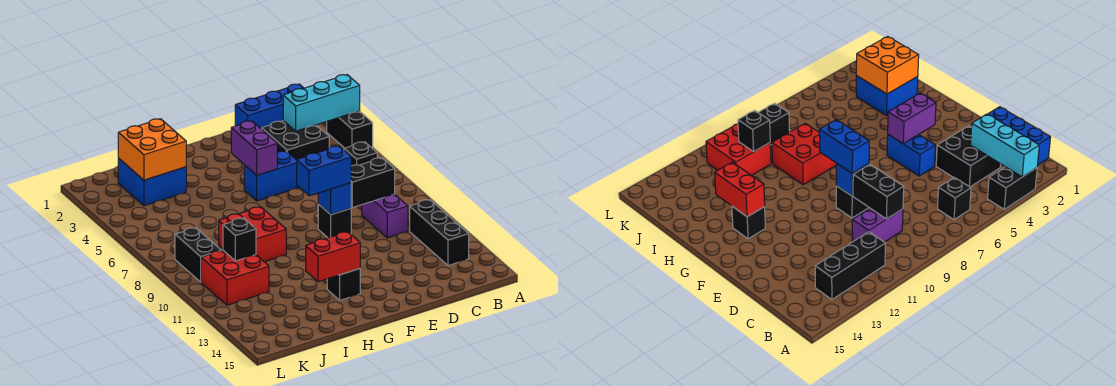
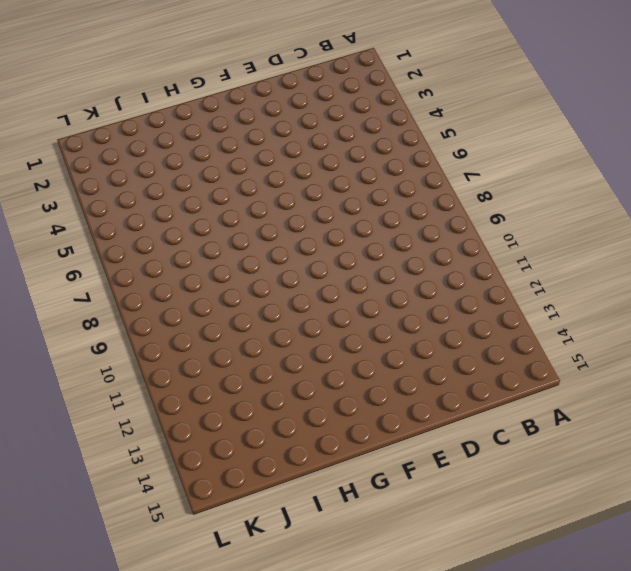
none -> black brick A3:A4 level 1
none -> blue brick B1:D1 level 1
none -> black brick B6 level 1

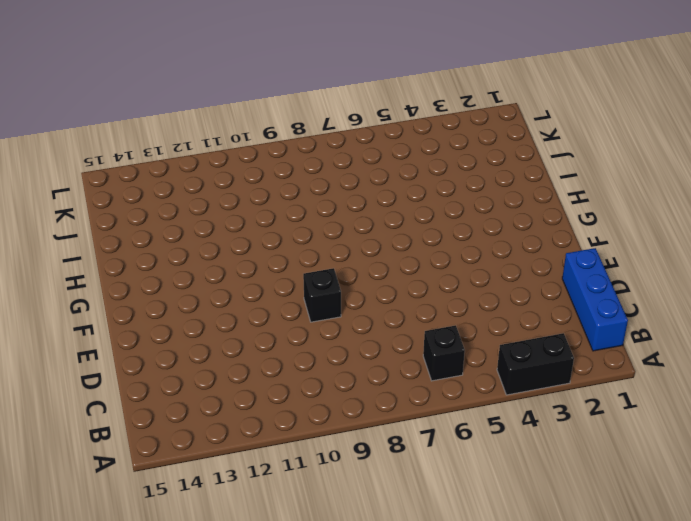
none -> black brick B11:B13 level 1
none -> black brick C3:D4 level 1
none -> purple brick C9:C10 level 1

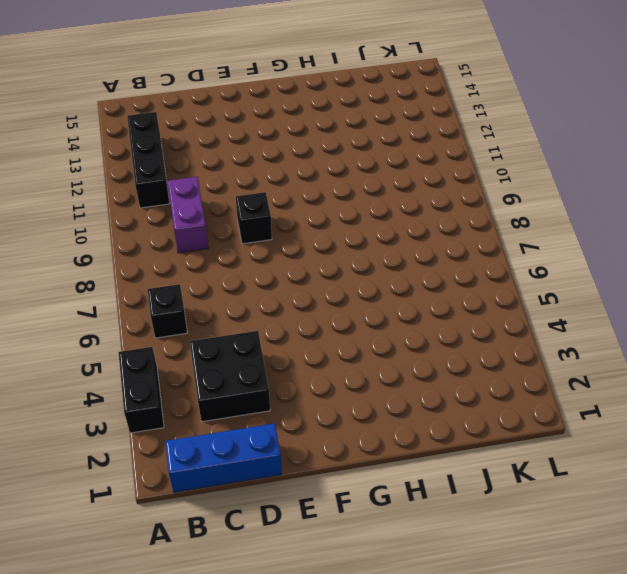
none -> blue brick E5:F5 level 1
none -> black brick G13 level 1
none -> red brick H8:I9 level 1

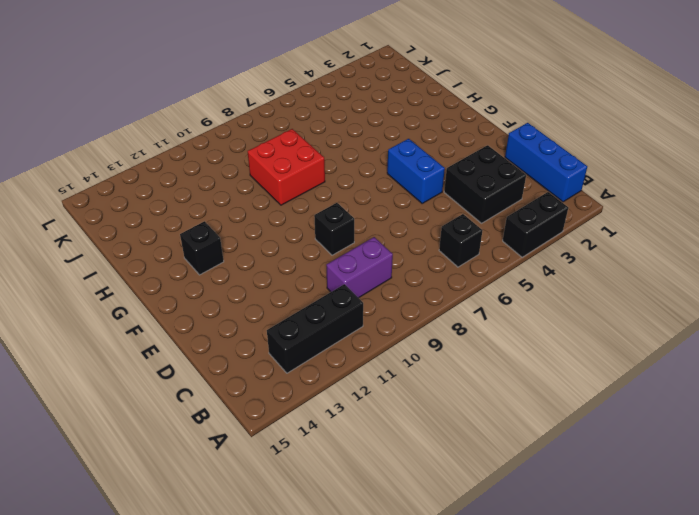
none -> blue brick I2:J3 level 1
none -> red brick J10:K11 level 1
none -> black brick K8:K9 level 1

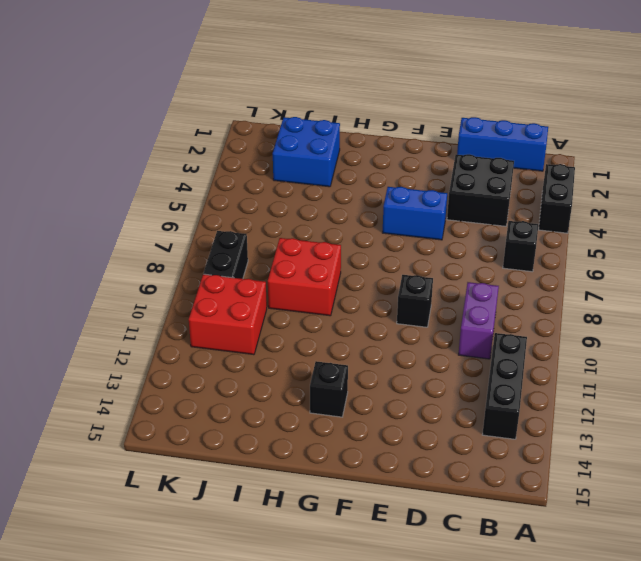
none -> cyan brick A3:C3 level 2
none -> black brick C9:D9 level 2
none -> blue brick E9 level 2

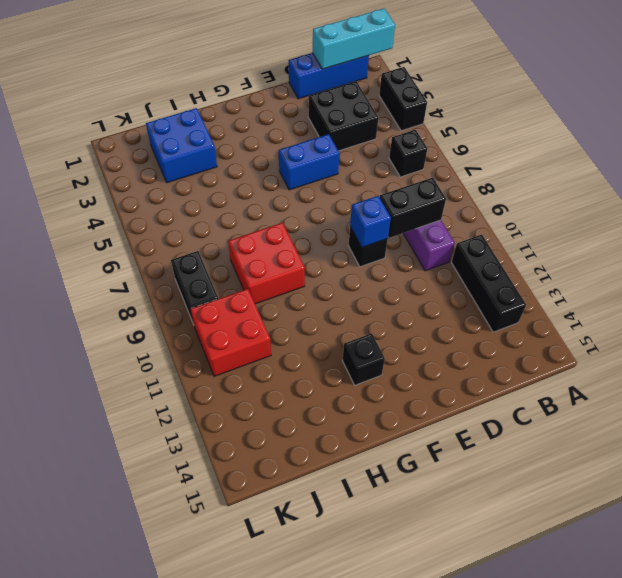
cyan brick A1:C1 level 2 -> cyan brick A3:C3 level 2
none -> purple brick F4:F5 level 2
none -> red brick G13:H13 level 2
none -> orange brick I2:J3 level 2

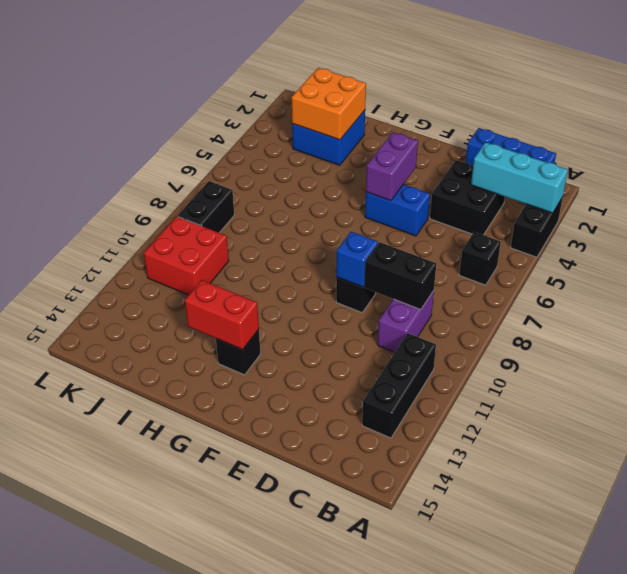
none -> red brick H8:I9 level 1
none -> black brick J10 level 2
none -> blue brick E9:F9 level 3

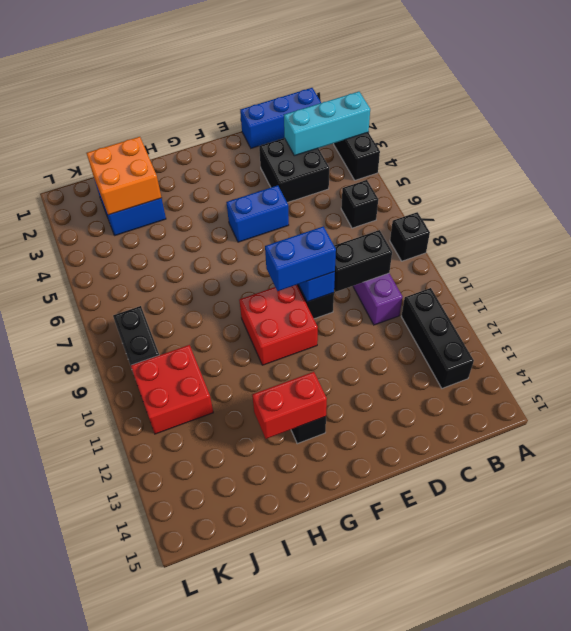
black brick A8 level 1 -> black brick J10 level 2
red brick F9:G10 level 1 -> red brick H8:I9 level 1
none -> purple brick F4:F5 level 2

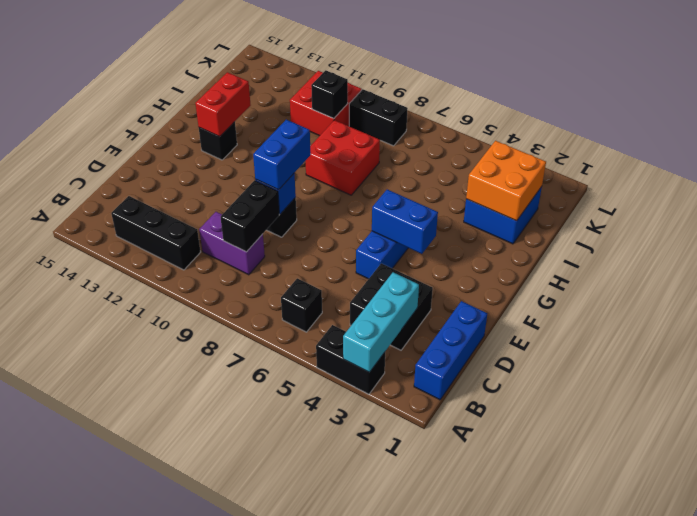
blue brick F4:F5 level 2 -> purple brick F4:F5 level 2

